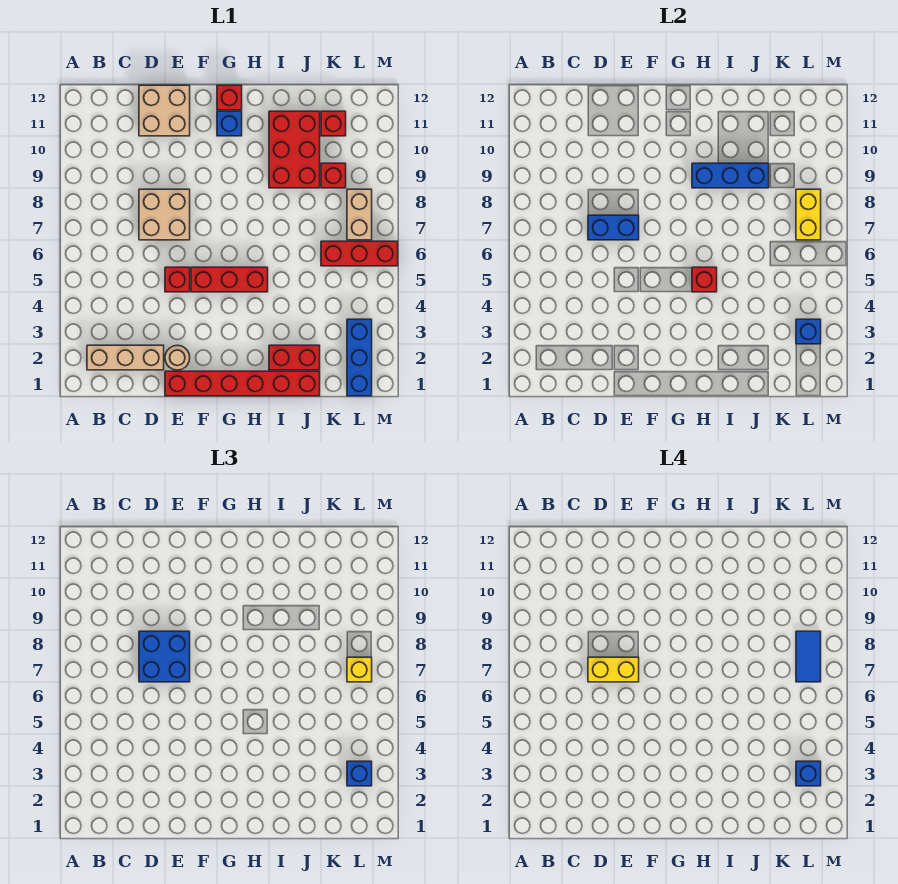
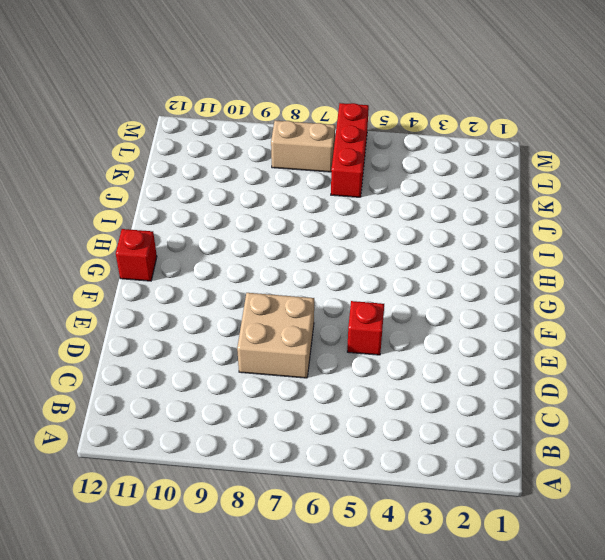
none -> tan brick B2:D2 level 1
none -> tan brick D11:E12 level 1
none -> red brick E1:J1 level 1

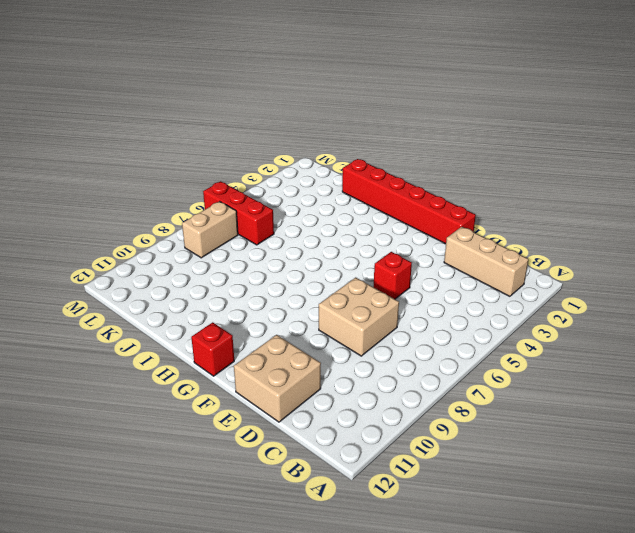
none -> tan round brick E2 level 1
none -> red brick F5:H5 level 1
none -> blue brick G11 level 1

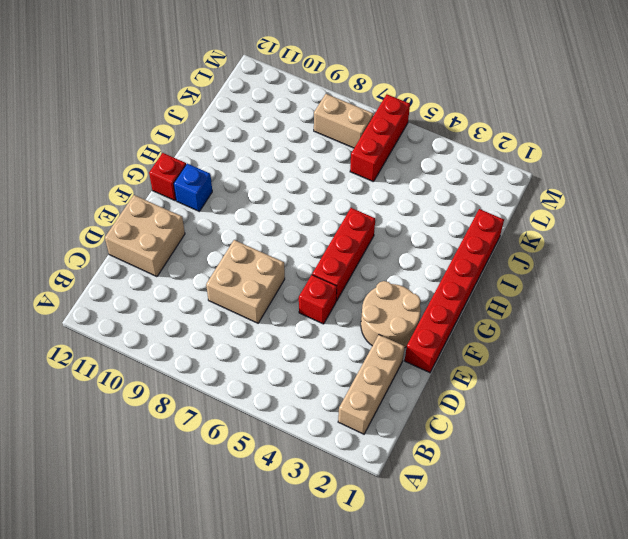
tan round brick E2:F3 level 1 -> tan round brick E2 level 1
none -> red brick I2:J2 level 1
none -> red brick I9:J11 level 1
none -> red brick K9 level 1

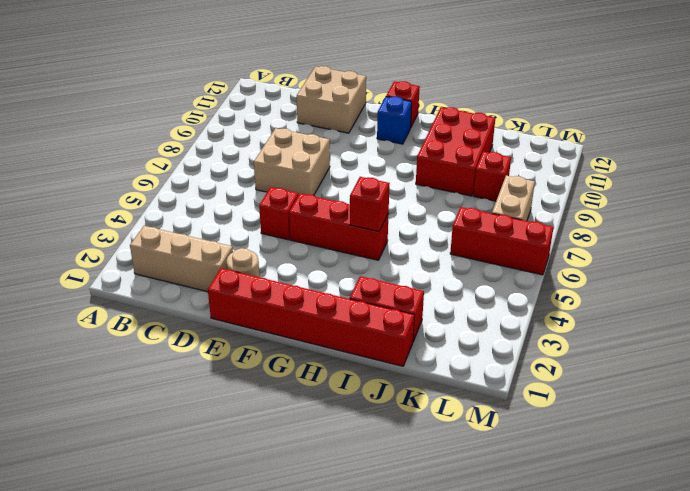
none -> red brick K11 level 1
none -> blue brick L1:L3 level 1
none -> blue brick D7:E7 level 2

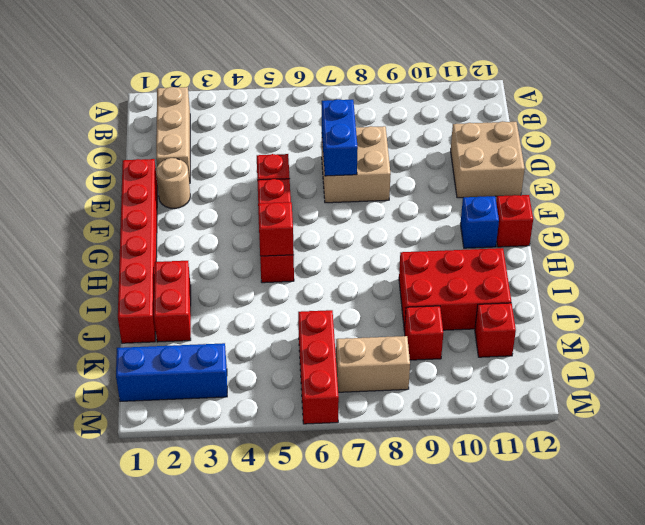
none -> blue brick H9:J9 level 2
none -> blue brick L3 level 2
none -> yellow brick L7:L8 level 2

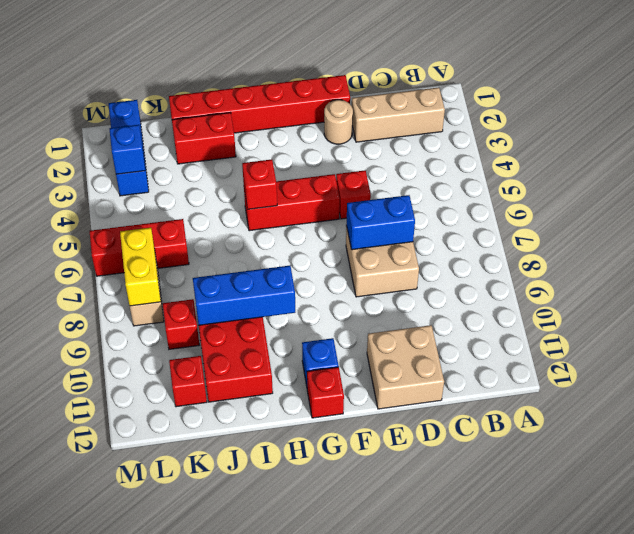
none -> blue brick D7:E8 level 3
none -> blue brick L3 level 3
none -> yellow brick L7 level 3

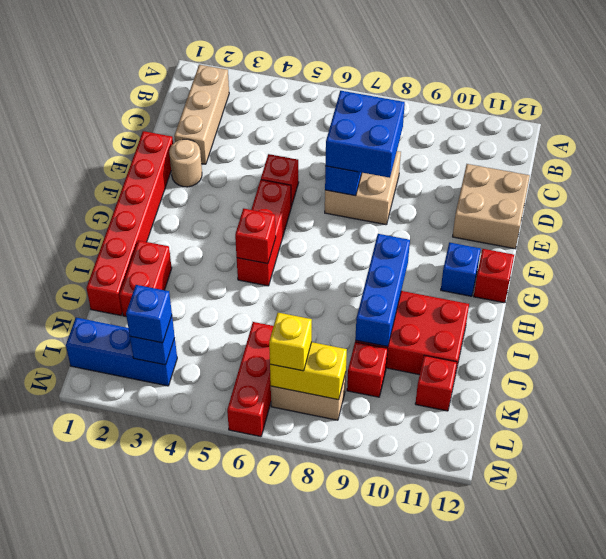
none -> yellow brick D7:E7 level 4
none -> blue brick L3 level 4
none -> blue tile L7:L8 level 4

